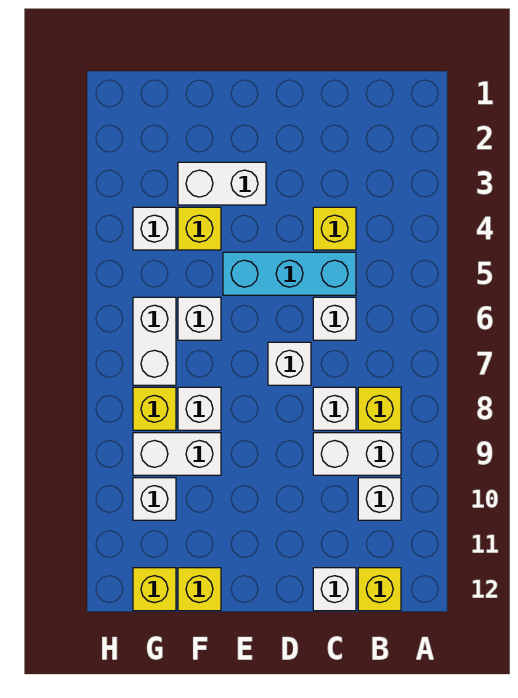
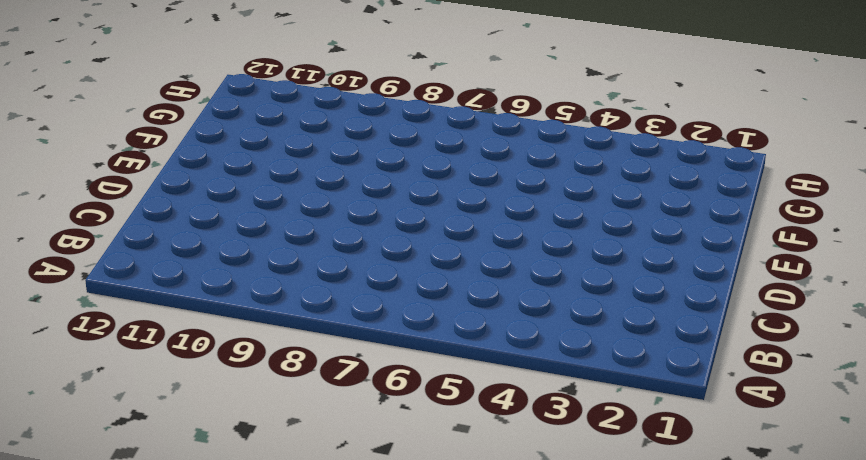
none -> yellow brick B8 level 1
none -> white brick B9:C9 level 1
none -> white brick B10 level 1

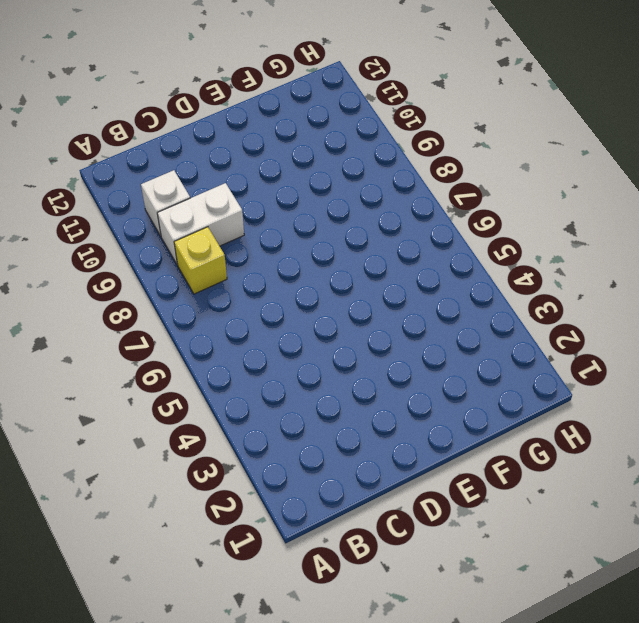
none -> yellow brick B12 level 1
none -> yellow brick C4 level 1
none -> cyan brick C5:E5 level 1

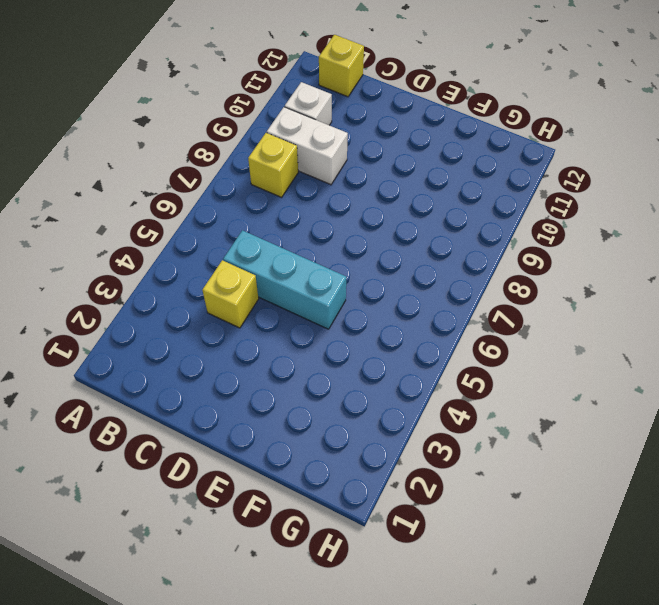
none -> white brick C6 level 1
none -> white brick C8 level 1
none -> white brick C12 level 1

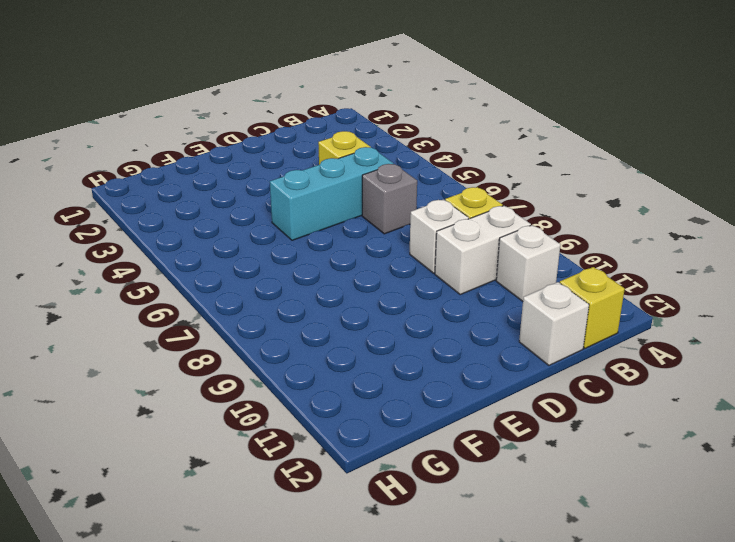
grey brick C6 level 1 -> white brick C6 level 1
none -> white brick D7 level 1
none -> white brick E3:F3 level 1
none -> yellow brick F4 level 1

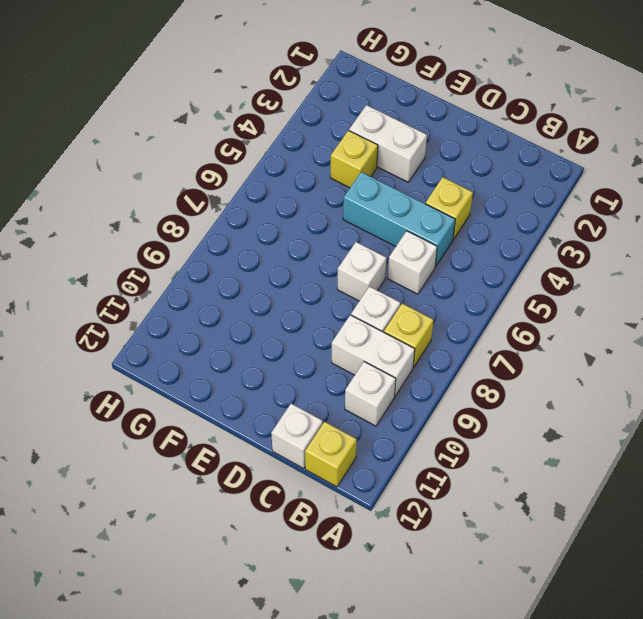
none -> white brick F6 level 1
none -> white brick F8 level 1
none -> white brick F9:G9 level 1

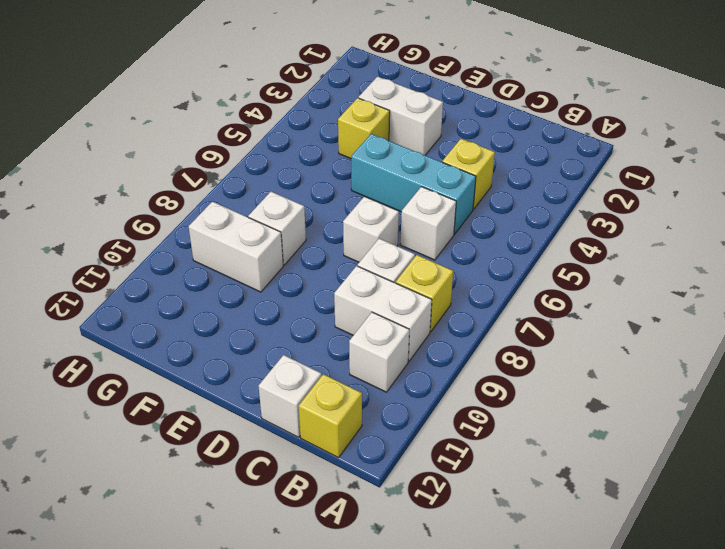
none -> white brick F6 level 1
none -> yellow brick F12 level 1
none -> white brick G4 level 1

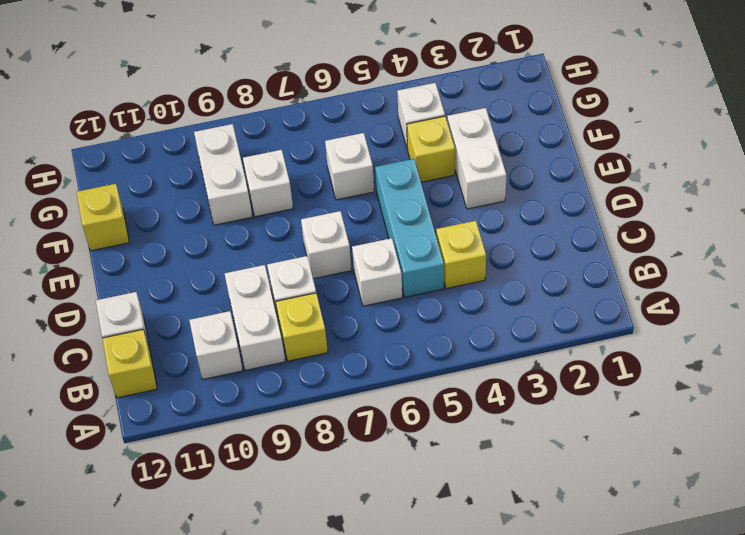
none -> white brick G6:G7 level 1
none -> yellow brick G8 level 1
none -> white brick G10 level 1

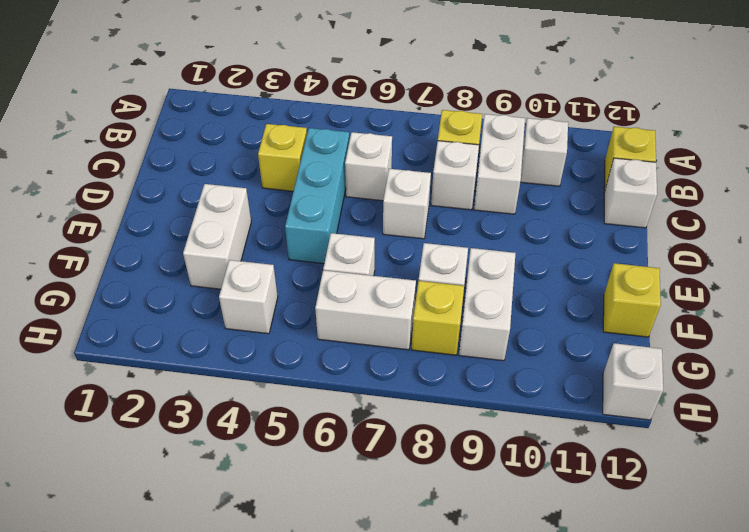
white brick H12 level 1 -> white brick G10 level 1
none -> yellow brick F4 level 1
none -> yellow brick G12 level 1

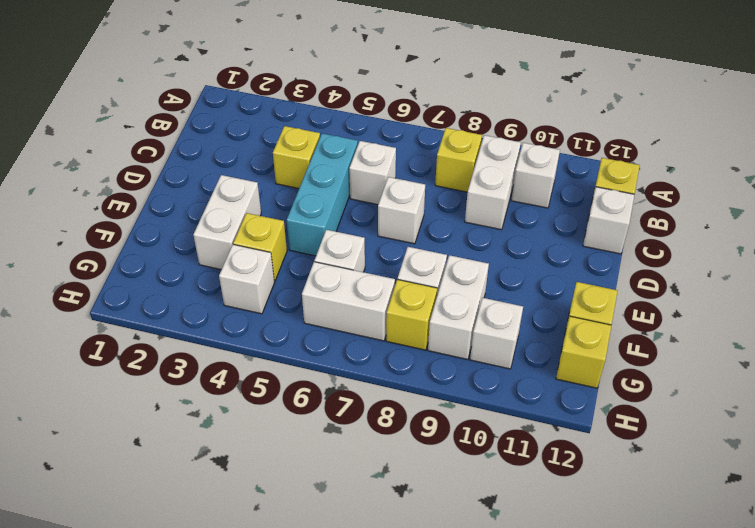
none -> white brick C8 level 1

